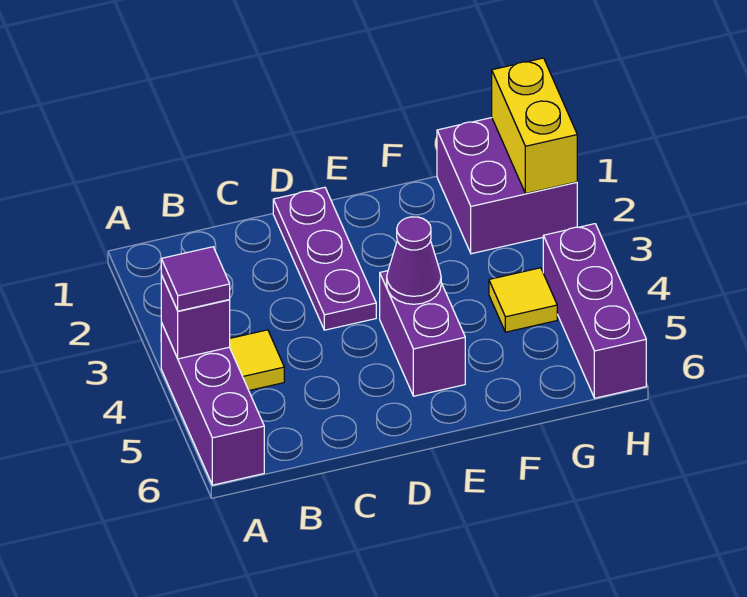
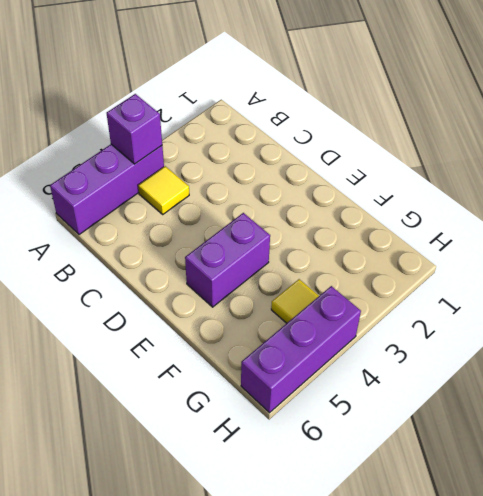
none -> purple plate D1:D3 level 1
none -> purple brick G1:H2 level 1

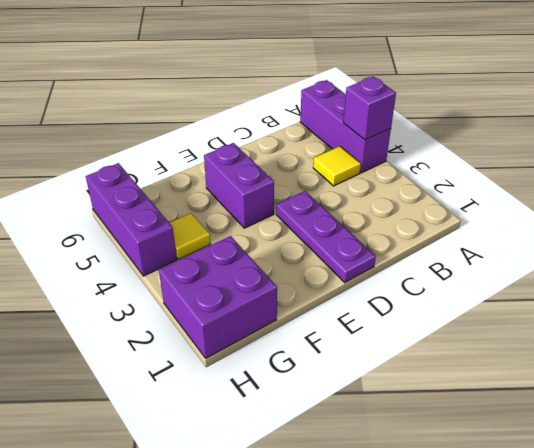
none -> purple cone E4 level 2
none -> yellow brick H1:H2 level 2

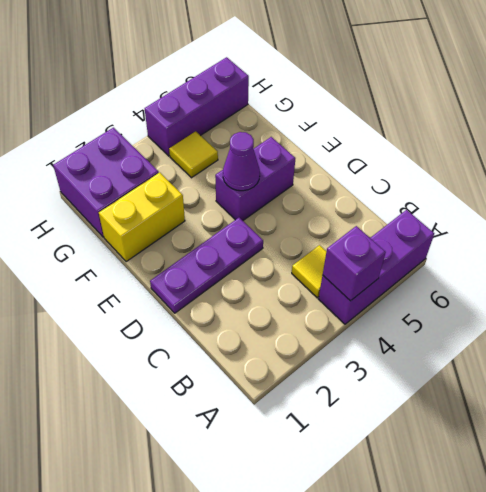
yellow brick F1:F2 level 1 -> yellow brick H1:H2 level 2
none -> purple tile A4 level 3

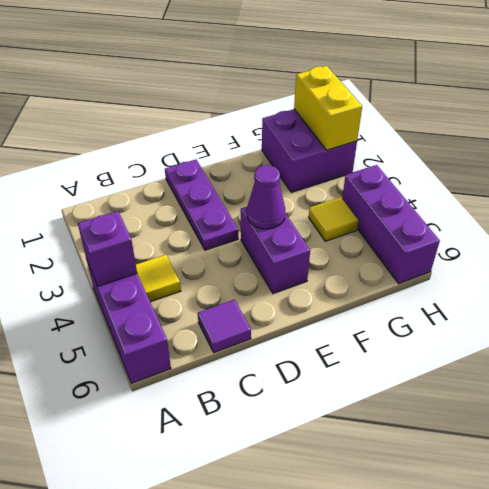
purple tile C6 level 1 -> purple tile A4 level 3

